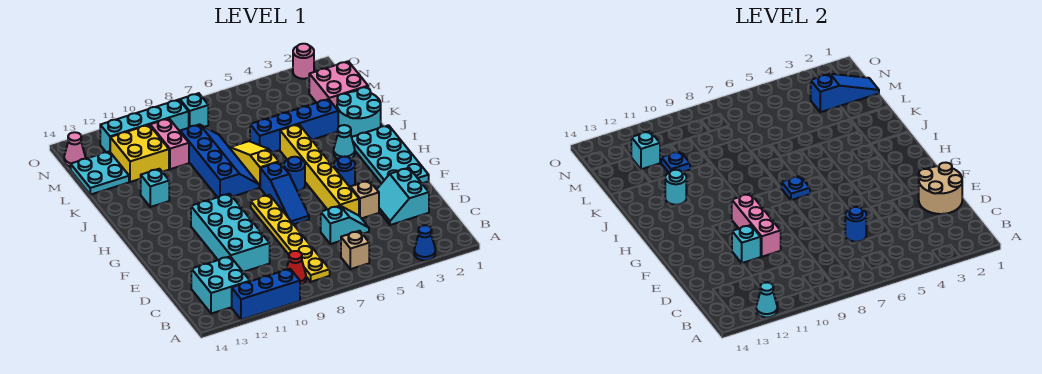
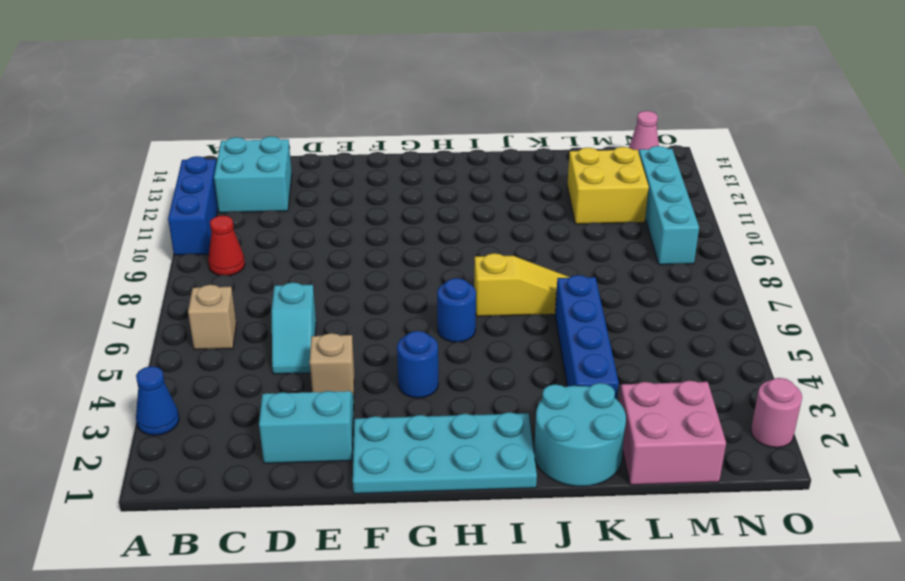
none -> yellow plate B8:G8 level 1
none -> cyan brick D10:G11 level 1
none -> yellow brick E5:J5 level 1
none -> blue slope F7:H7 level 1 top H

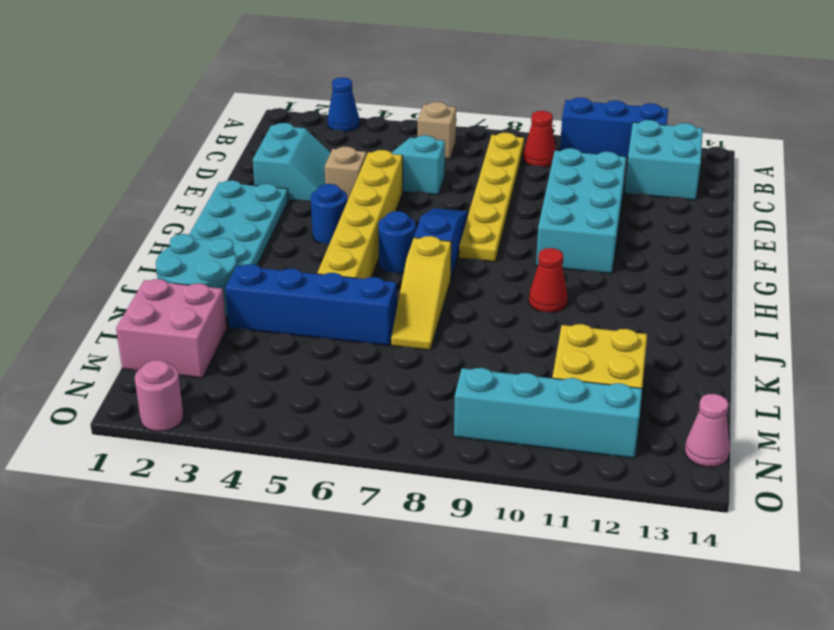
red cone I10 level 1 -> none
none -> cyan cone I3 level 1
none -> blue slope I8:L9 level 1 top 9
none -> cyan brick J12 level 1
none -> pink brick L10:M10 level 1

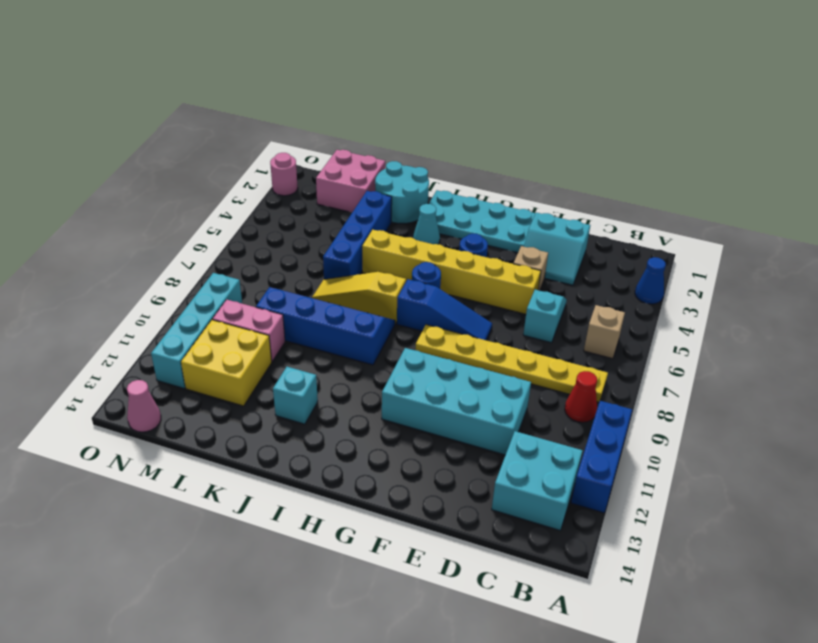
none -> cyan plate L13:M14 level 1
none -> cyan brick N8 level 1
none -> cyan cone A12 level 2
none -> tan round brick D1:E2 level 2

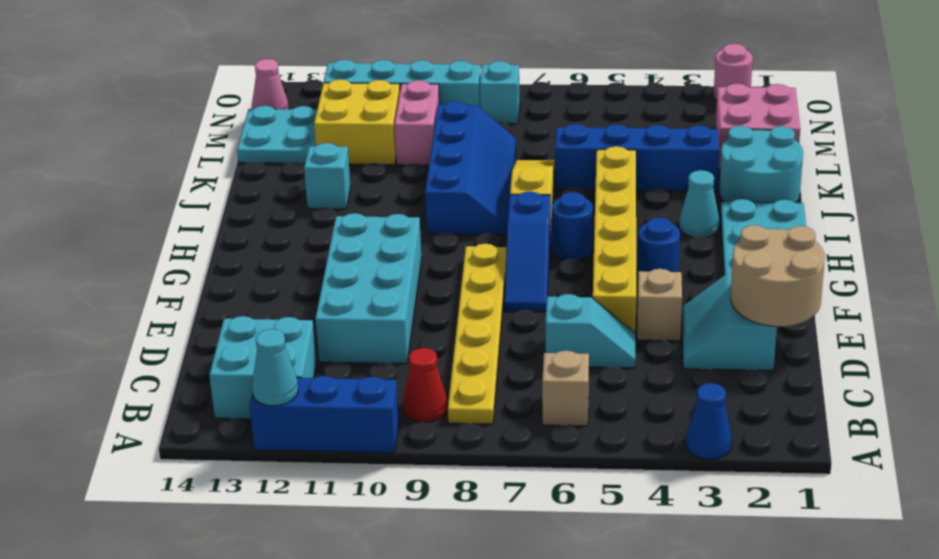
none -> blue round brick D6 level 2
none -> pink brick E10:G10 level 2
none -> cyan brick E11 level 2
none -> blue plate H7 level 2

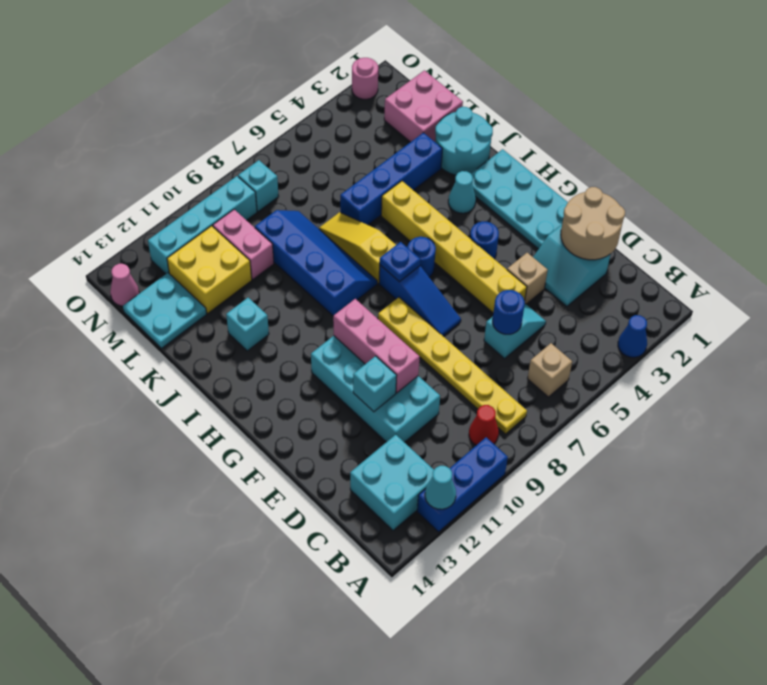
none -> cyan round brick J12 level 2
none -> blue plate L11 level 2
none -> blue slope M1:M3 level 2 top 3
none -> cyan brick M12 level 2

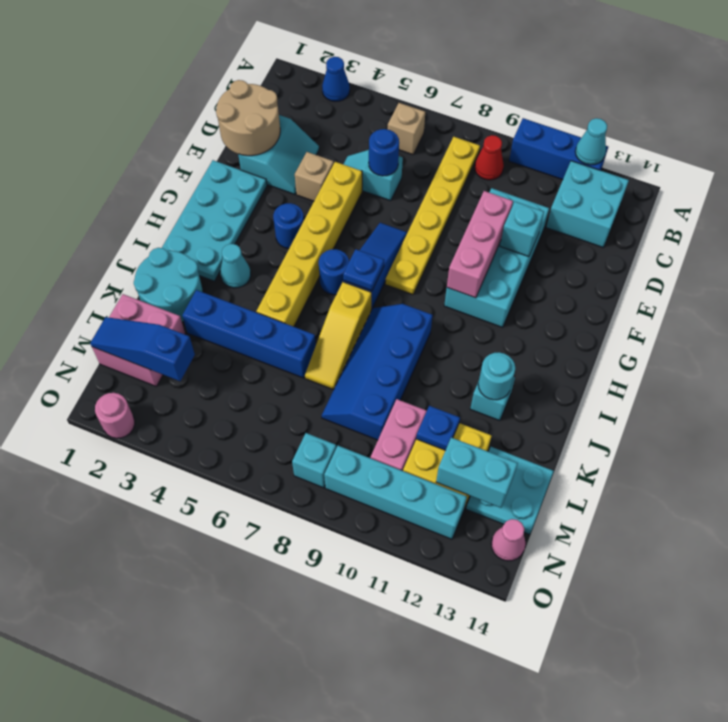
cyan brick M12:M13 level 2 -> cyan brick M12 level 2

